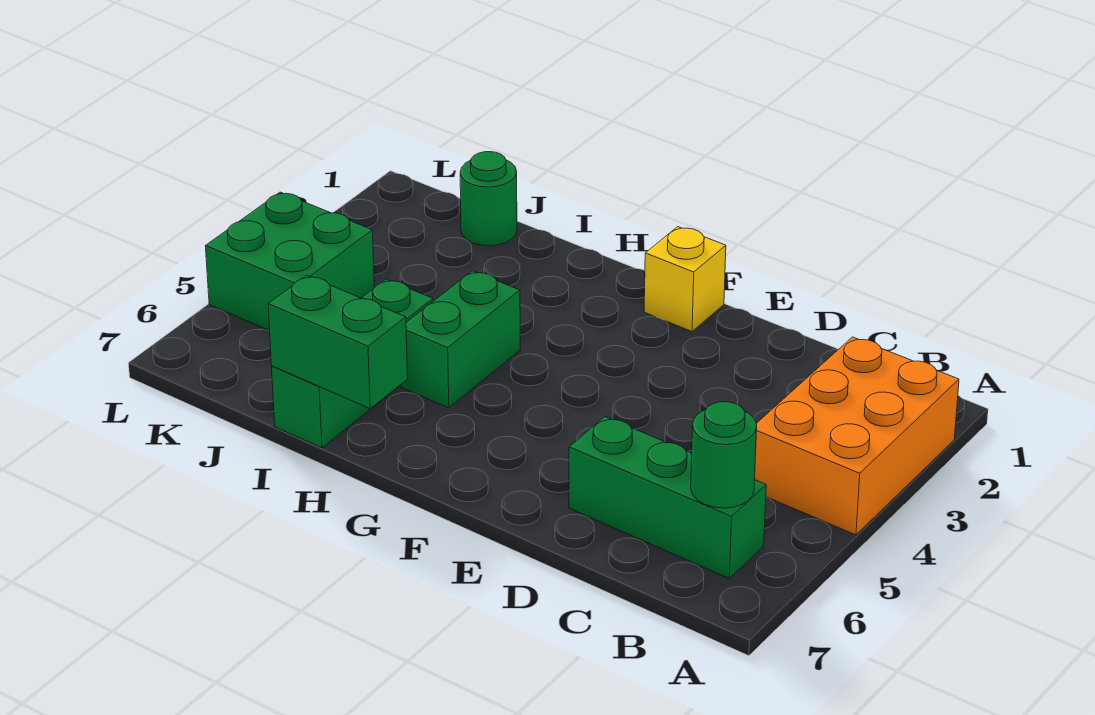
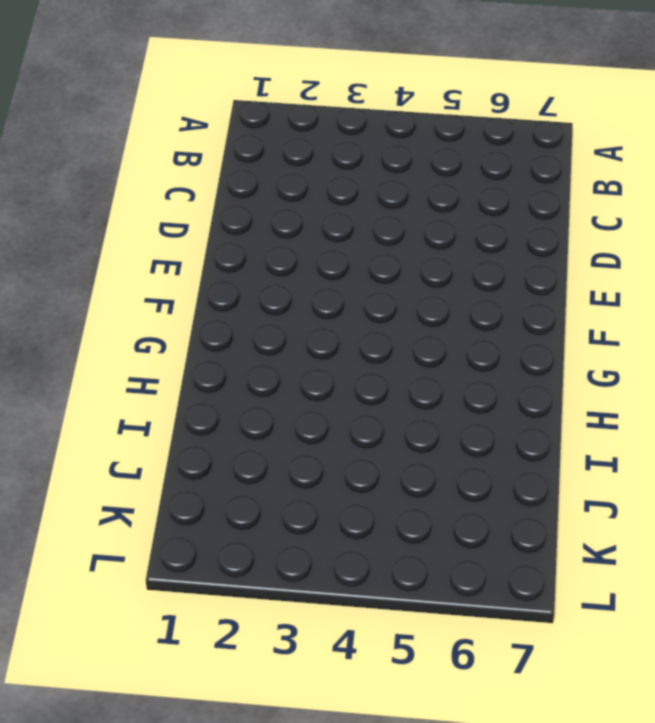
none -> orange brick A2:B4 level 1
none -> green brick B6:D6 level 1

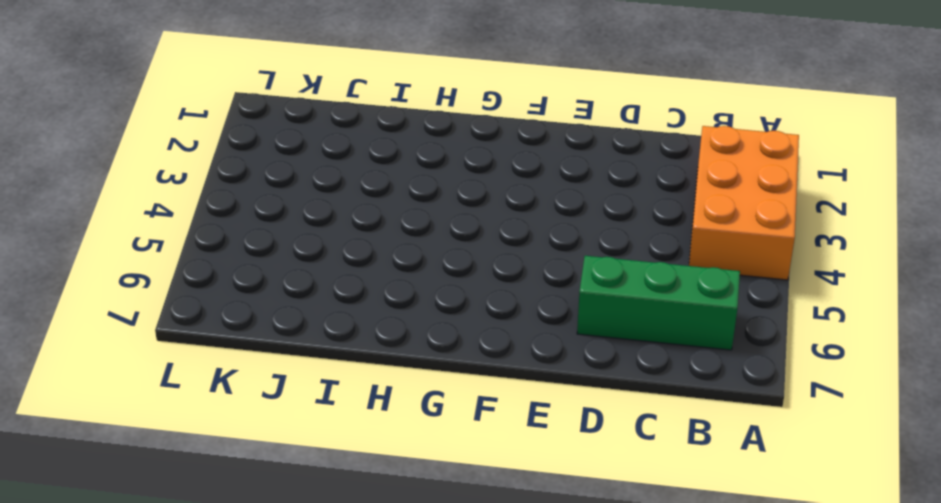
none -> yellow brick F1 level 1
none -> green brick H4:H5 level 1

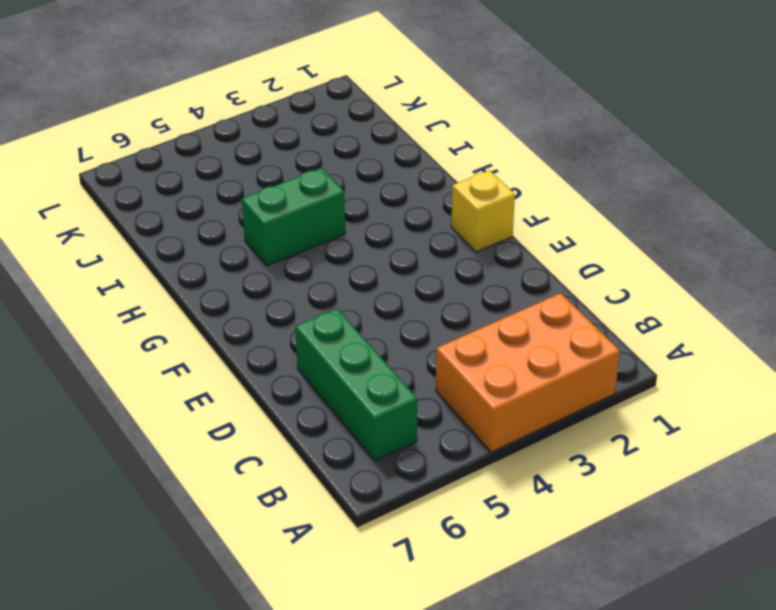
none -> green brick I5:I7 level 1
none -> green round brick J1 level 1

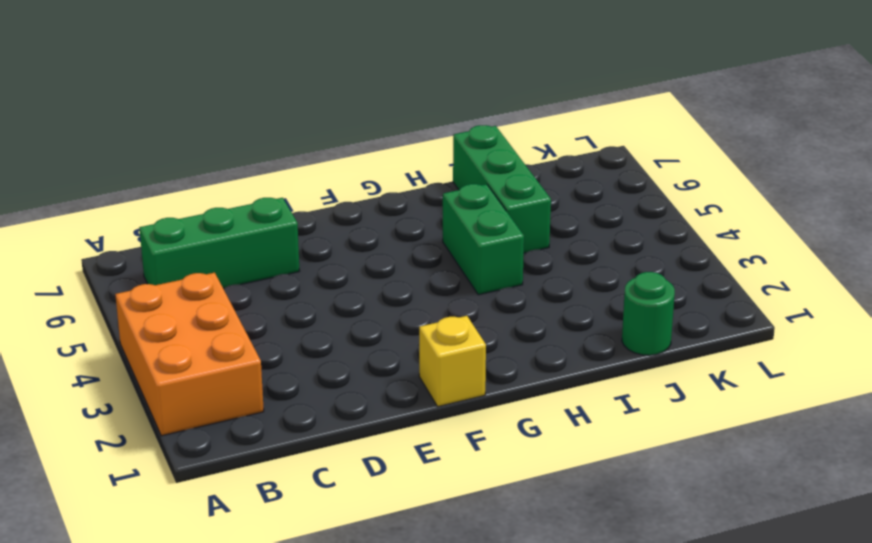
none -> green brick K4:L5 level 1
none -> green round brick B6 level 2

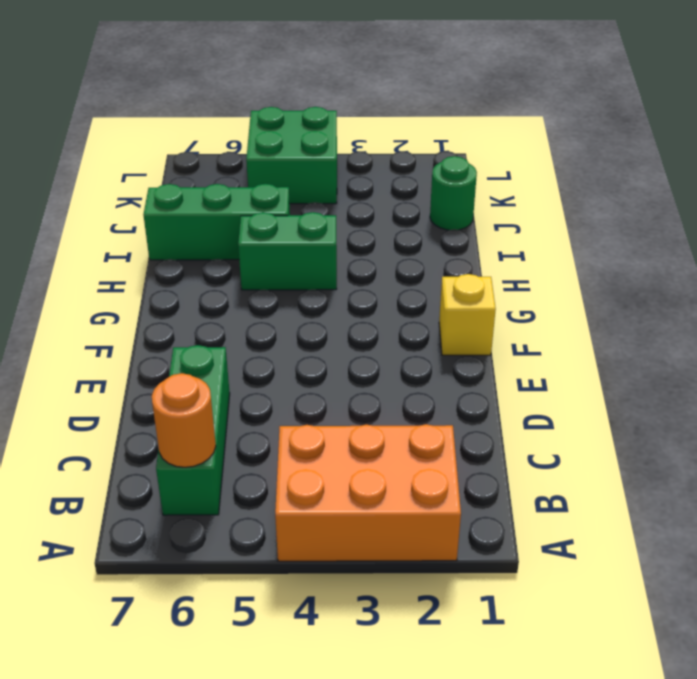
orange round brick B6 level 2 -> green round brick B6 level 2
none -> green brick H7:I7 level 2

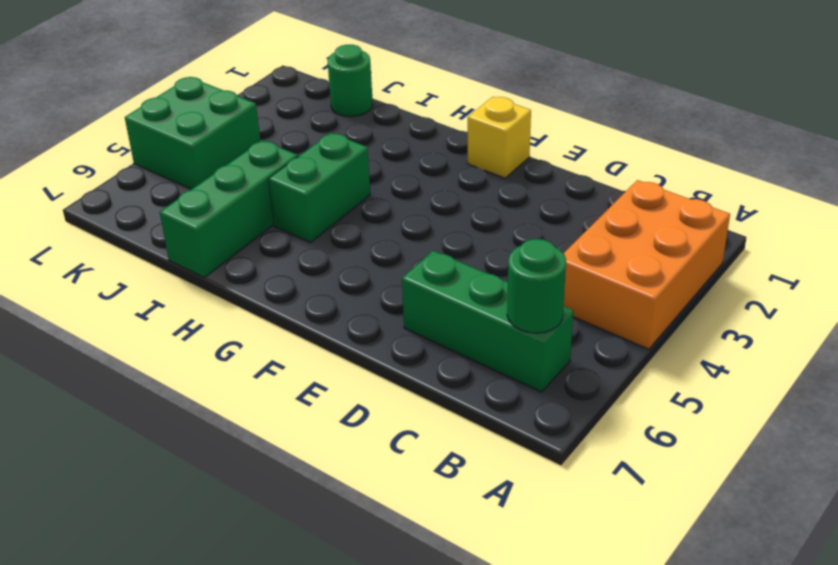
none -> green brick H7:I7 level 2

